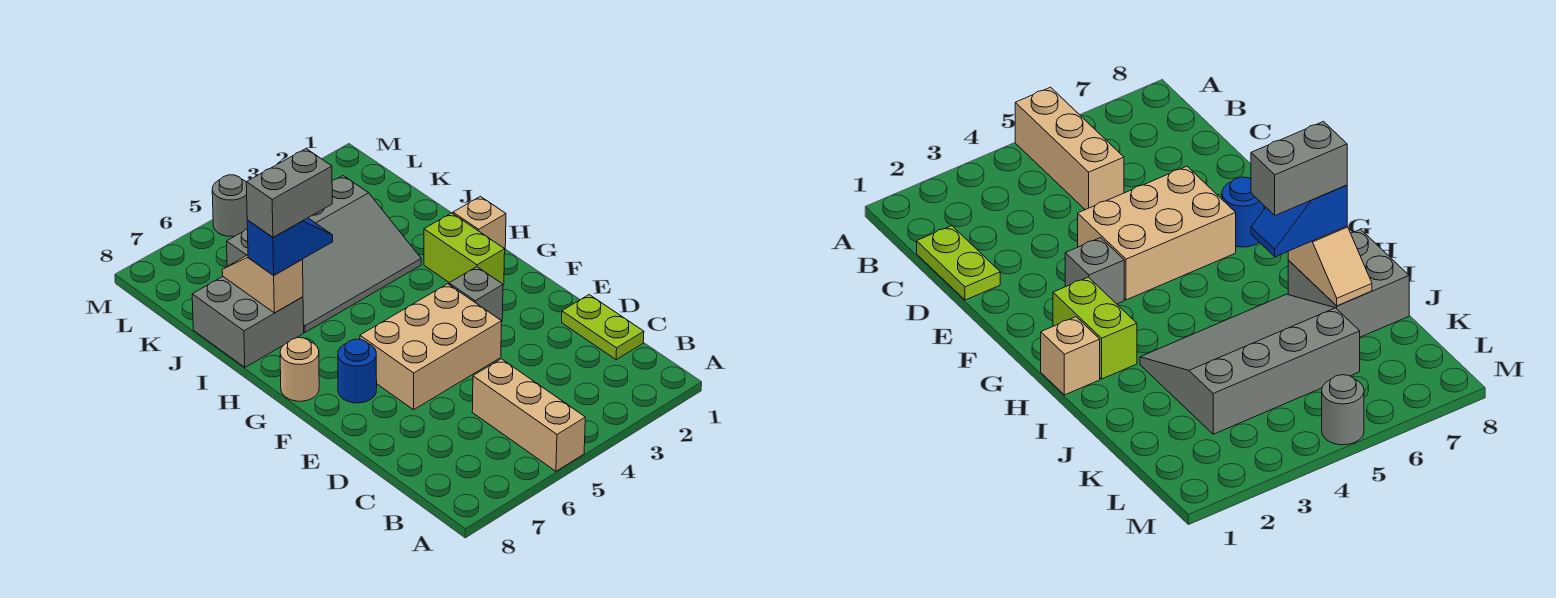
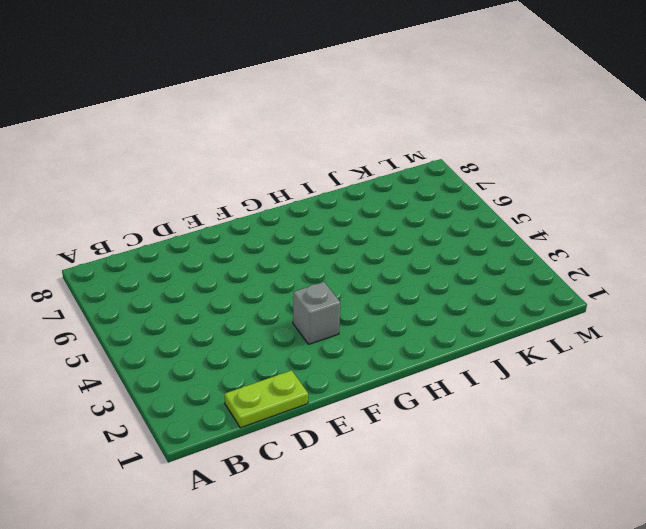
none -> tan brick A5:C5 level 1
none -> tan brick E4:F6 level 1
none -> blue round brick F7 level 1

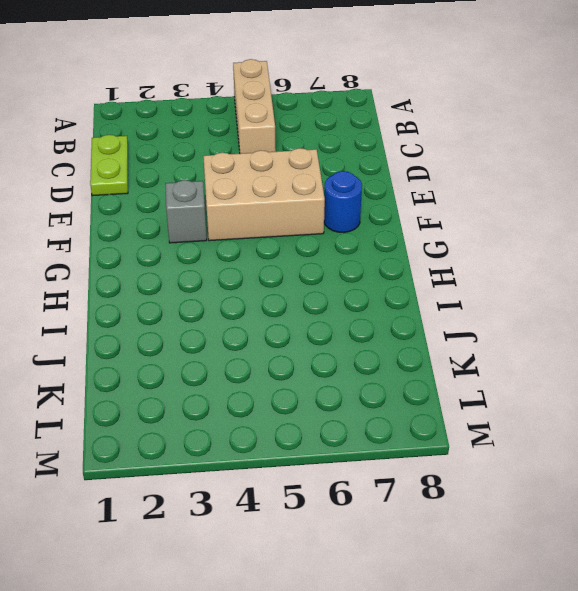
none -> lime brick G2:H2 level 1
none -> tan round brick G8 level 1
none -> tan brick H1 level 1

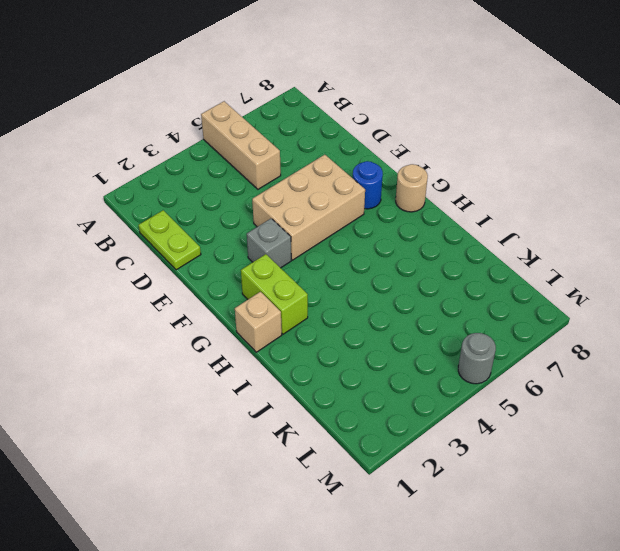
none -> grey slope I3:K6 level 1 top K
none -> grey brick I7:J8 level 1
none -> tan slope I7:J7 level 2 top I

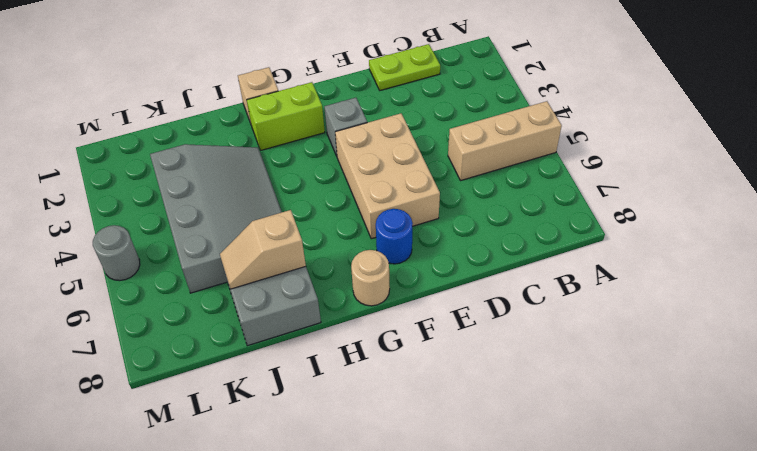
none -> blue slope I6:I7 level 3 top 7
none -> grey brick I6:I7 level 4

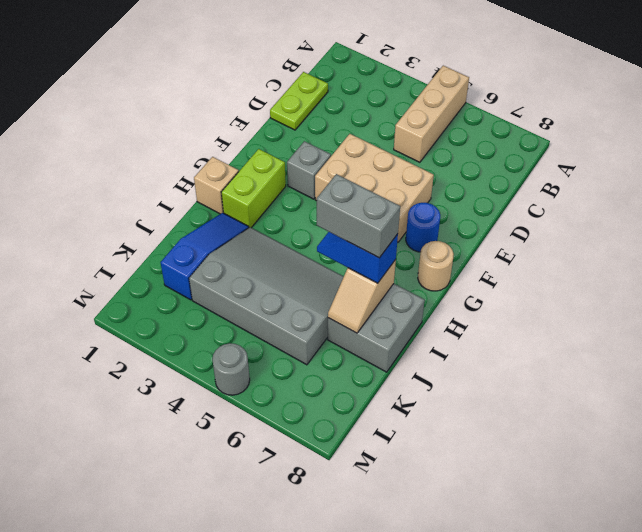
blue slope I2:K2 level 1 top K -> none

